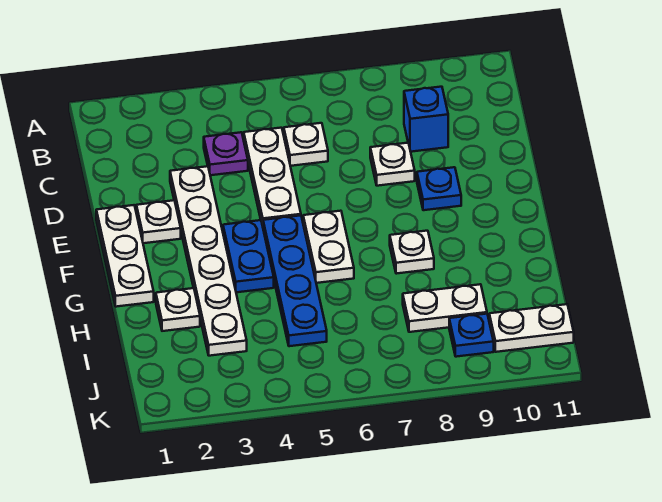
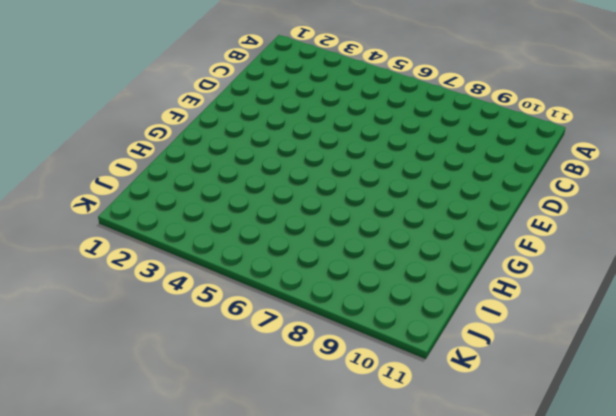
none -> purple plate C4 level 1
none -> white plate C5:E5 level 1
none -> white plate C6 level 1

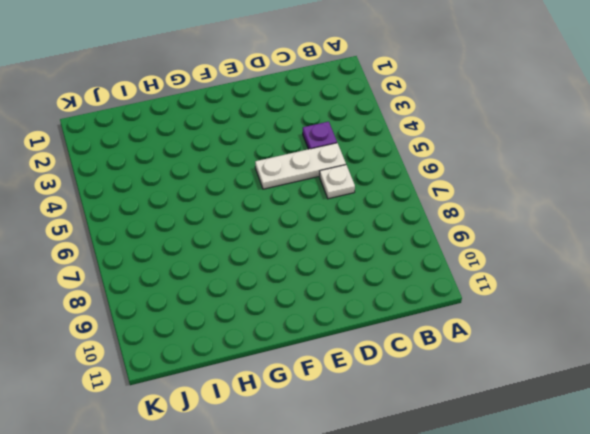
none -> blue brick C9 level 1
none -> white plate D3:I3 level 1
none -> white plate D8 level 1

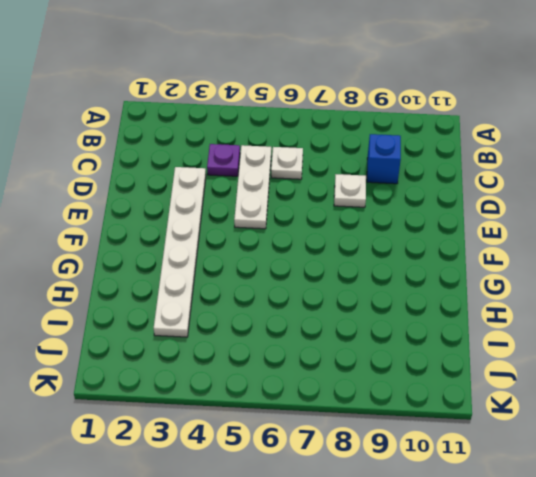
none -> white plate E1:G1 level 1
none -> white plate E2 level 1
none -> blue plate E9 level 1

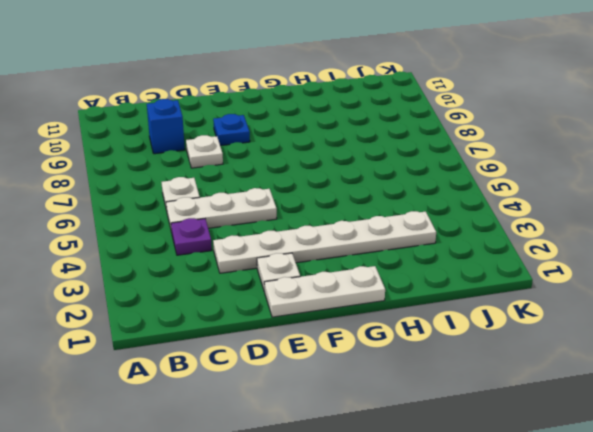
none -> blue plate F4:G4 level 1
none -> blue plate F5:I5 level 1
none -> white plate F6:G6 level 1

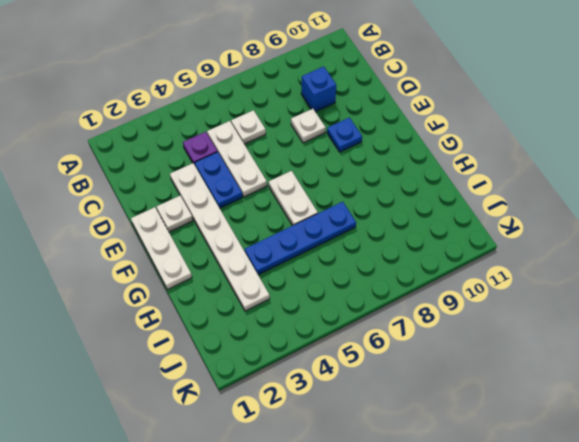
blue plate D4:E4 level 1 -> blue plate F4:G4 level 1
blue plate H4:H7 level 1 -> blue plate F5:I5 level 1
none -> white plate G8 level 1
none -> white plate H2 level 1
none -> white plate I8:I9 level 1

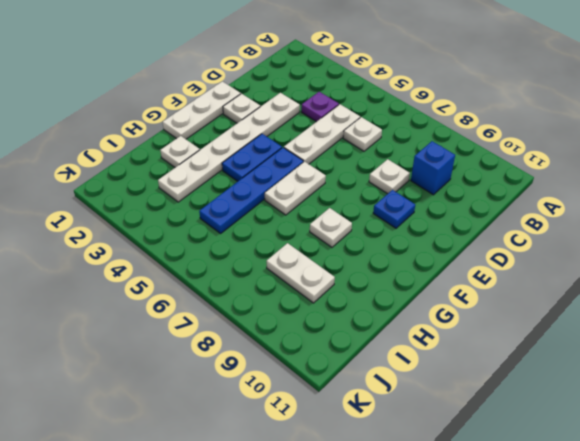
none -> blue plate J9 level 1
none -> white plate J10:J11 level 1

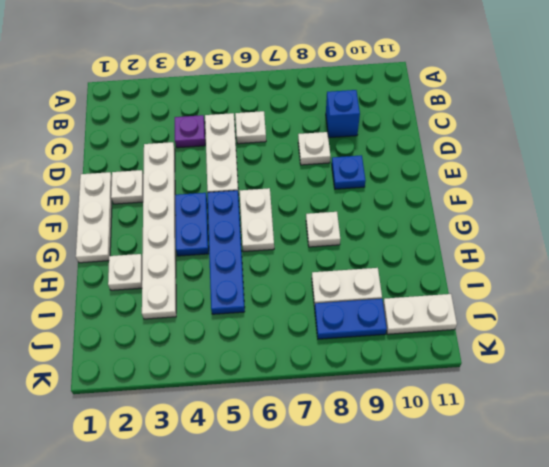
blue plate J8:J9 level 1 -> blue plate J9 level 1

